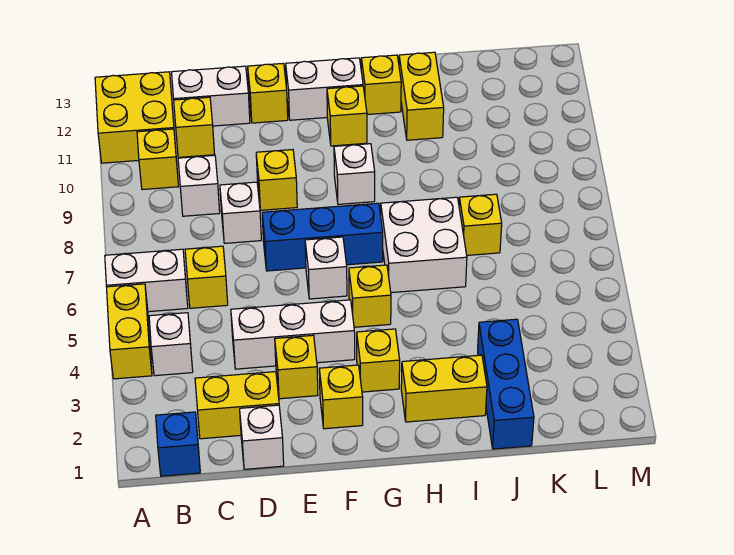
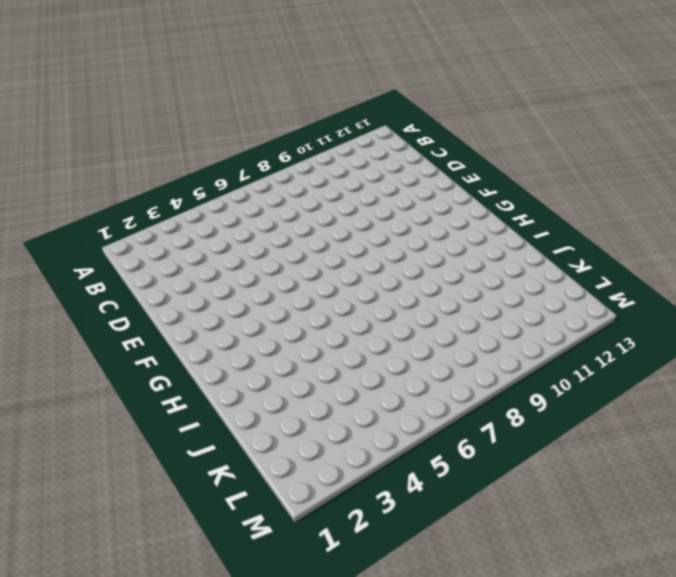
none -> yellow brick A4:A5 level 1
none -> white brick A6:B6 level 1
none -> yellow brick A11:B12 level 1
none -> blue brick B1 level 1

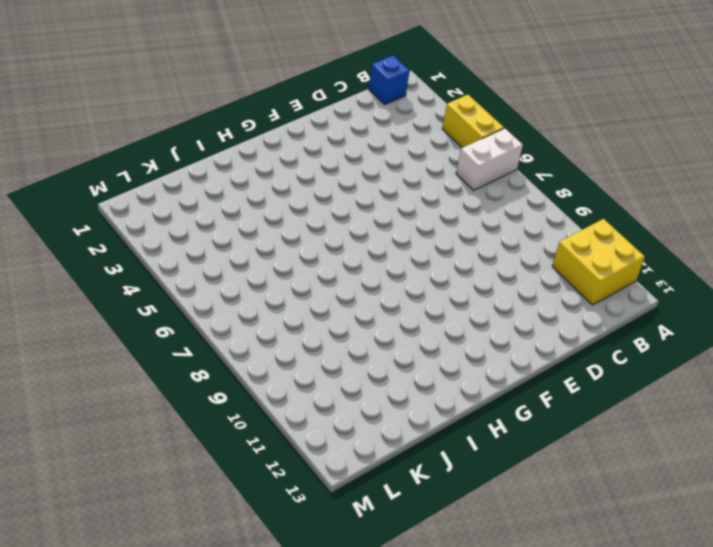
none -> white brick B4 level 1
none -> yellow brick B10 level 1
none -> yellow brick C2:D2 level 1
none -> yellow brick C6 level 1

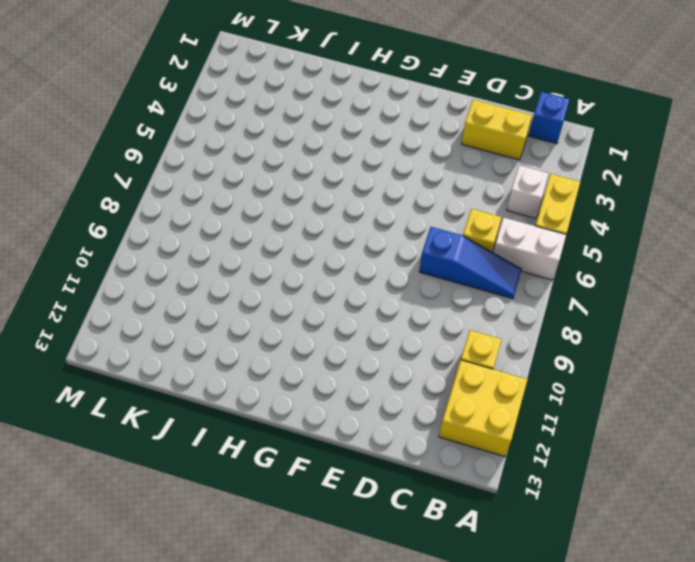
blue slope B7:D7 level 1 top D -> none
none -> white brick C9 level 1
none -> yellow brick C11 level 1
none -> white brick C12:D12 level 1
none -> white brick D1 level 1

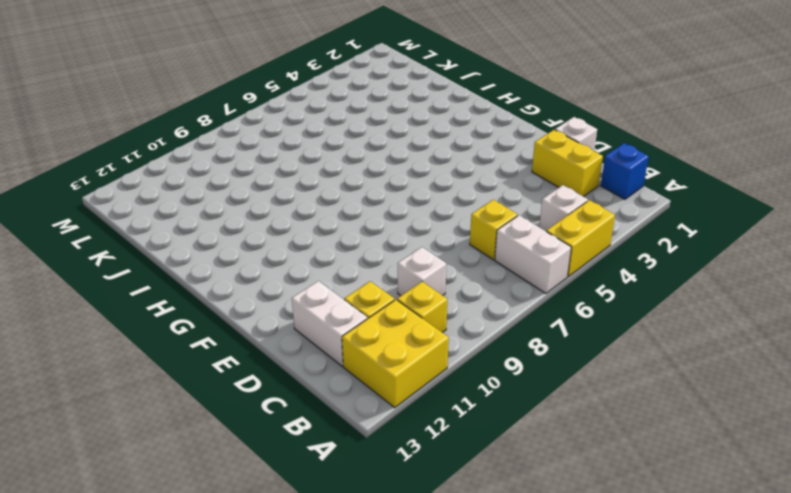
none -> white brick D4:F4 level 1
none -> white brick D8 level 1
none -> yellow brick E3 level 1
none -> blue brick E7:G7 level 1

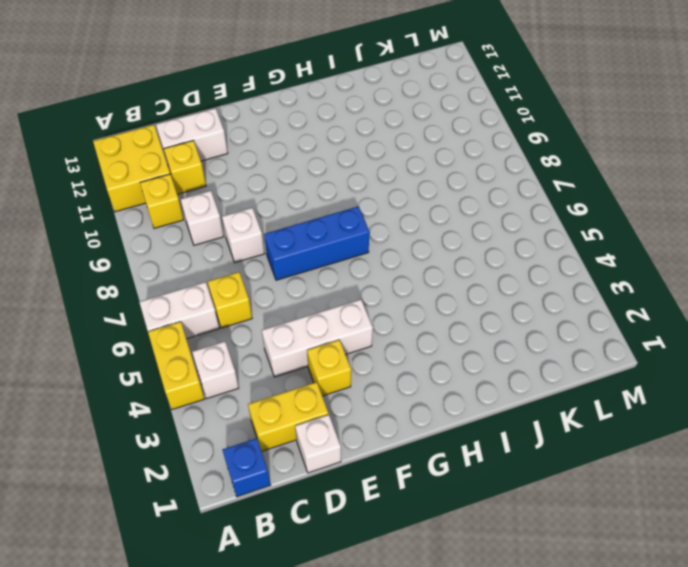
none -> yellow brick E9 level 1
none -> yellow brick E12 level 1
none -> yellow brick F2 level 1
none -> white brick F6 level 1

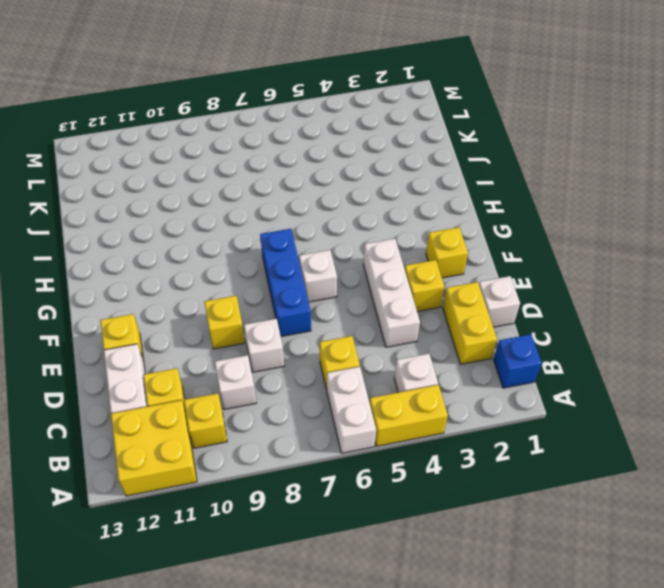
none -> white brick F12:G12 level 1
none -> yellow brick G3 level 1
none -> yellow brick G5 level 1
none -> white brick G9 level 1

